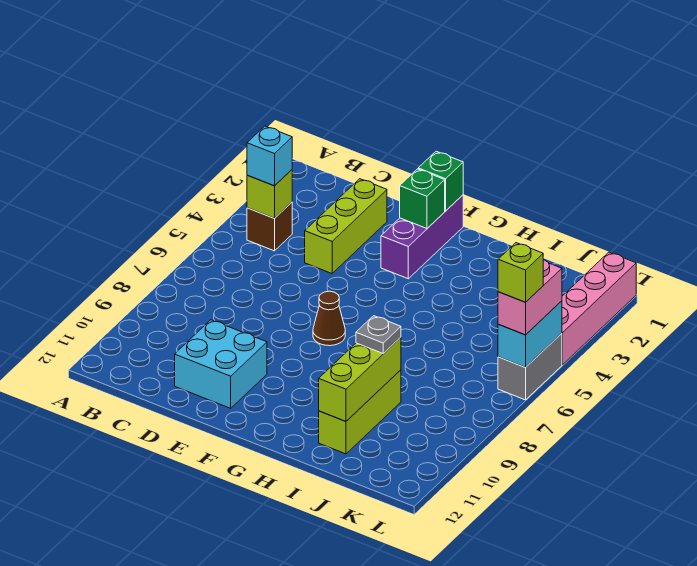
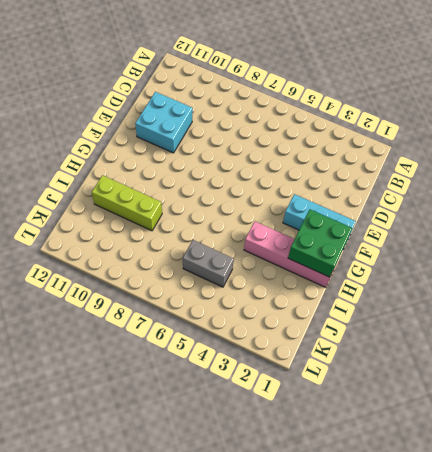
cyan brick F1:F3 level 1 -> purple brick F1:F3 level 1
green brick G1:H2 level 2 -> none
pink brick H1:H4 level 1 -> pink brick L1:L4 level 1
grey brick J5:J6 level 1 -> grey brick L5:L6 level 1
none -> brown brick B4 level 1
none -> lime brick D2:D4 level 1
none -> brown cone F7 level 1

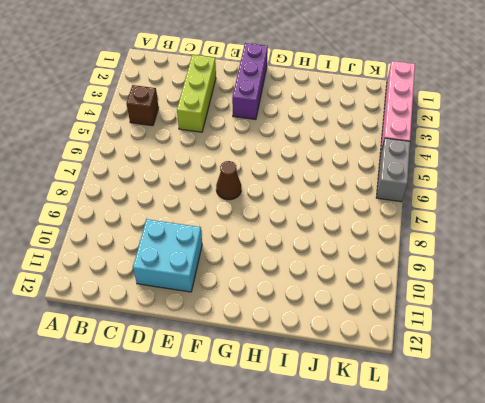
none -> lime brick I9:I11 level 1
none -> lime brick B4 level 2
none -> green brick F1 level 2

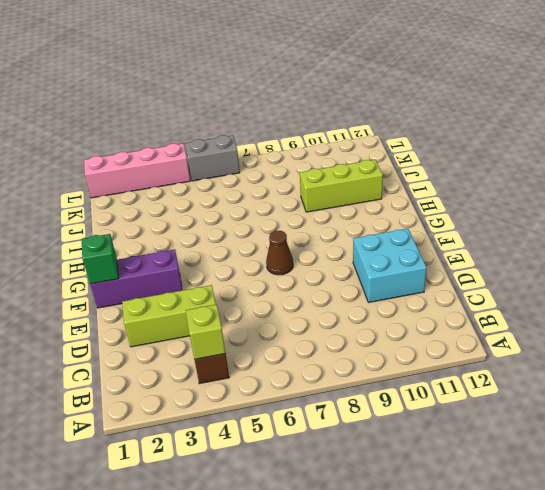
none -> green brick F2 level 2
none -> lime brick I9:I11 level 2
none -> cyan brick L5:L6 level 2

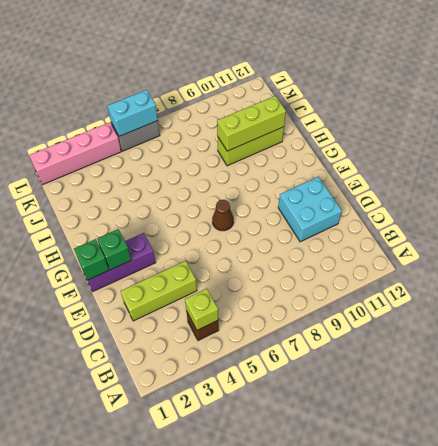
none -> cyan brick B4 level 3
none -> grey plate I9 level 3
none -> pink brick L5:L6 level 3

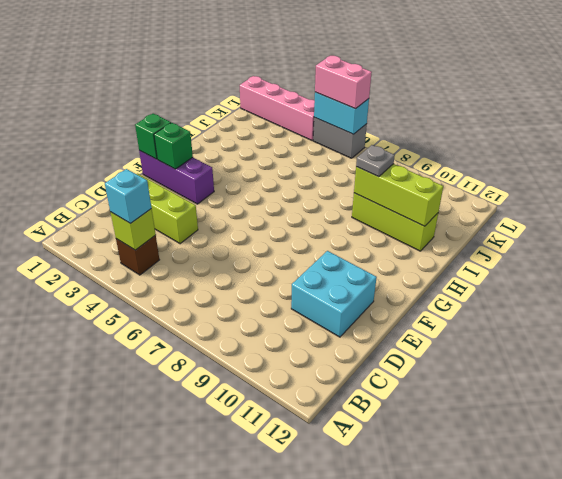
none -> brown cone F7 level 1
none -> lime brick L6 level 4

